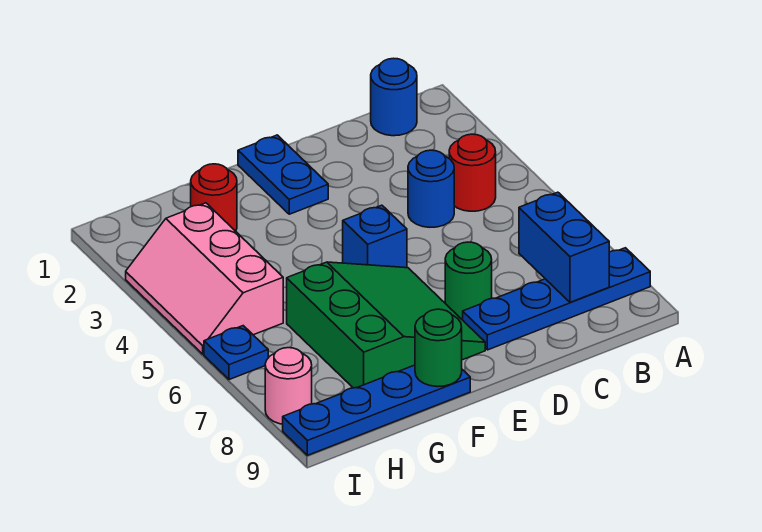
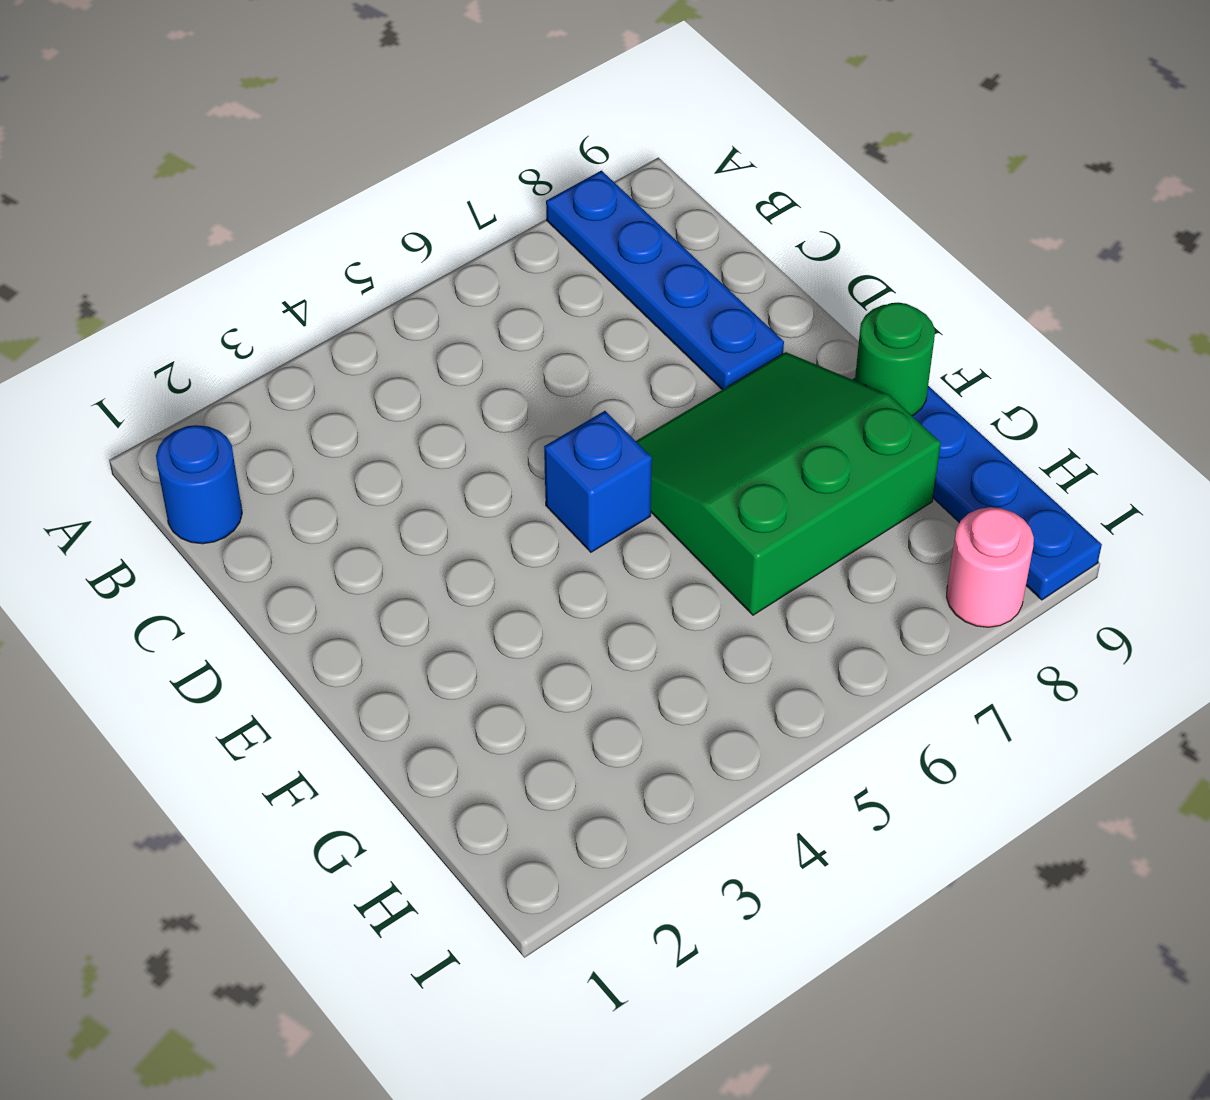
none -> red round brick B4 level 1
none -> blue round brick C4 level 1
none -> green round brick D7 level 1

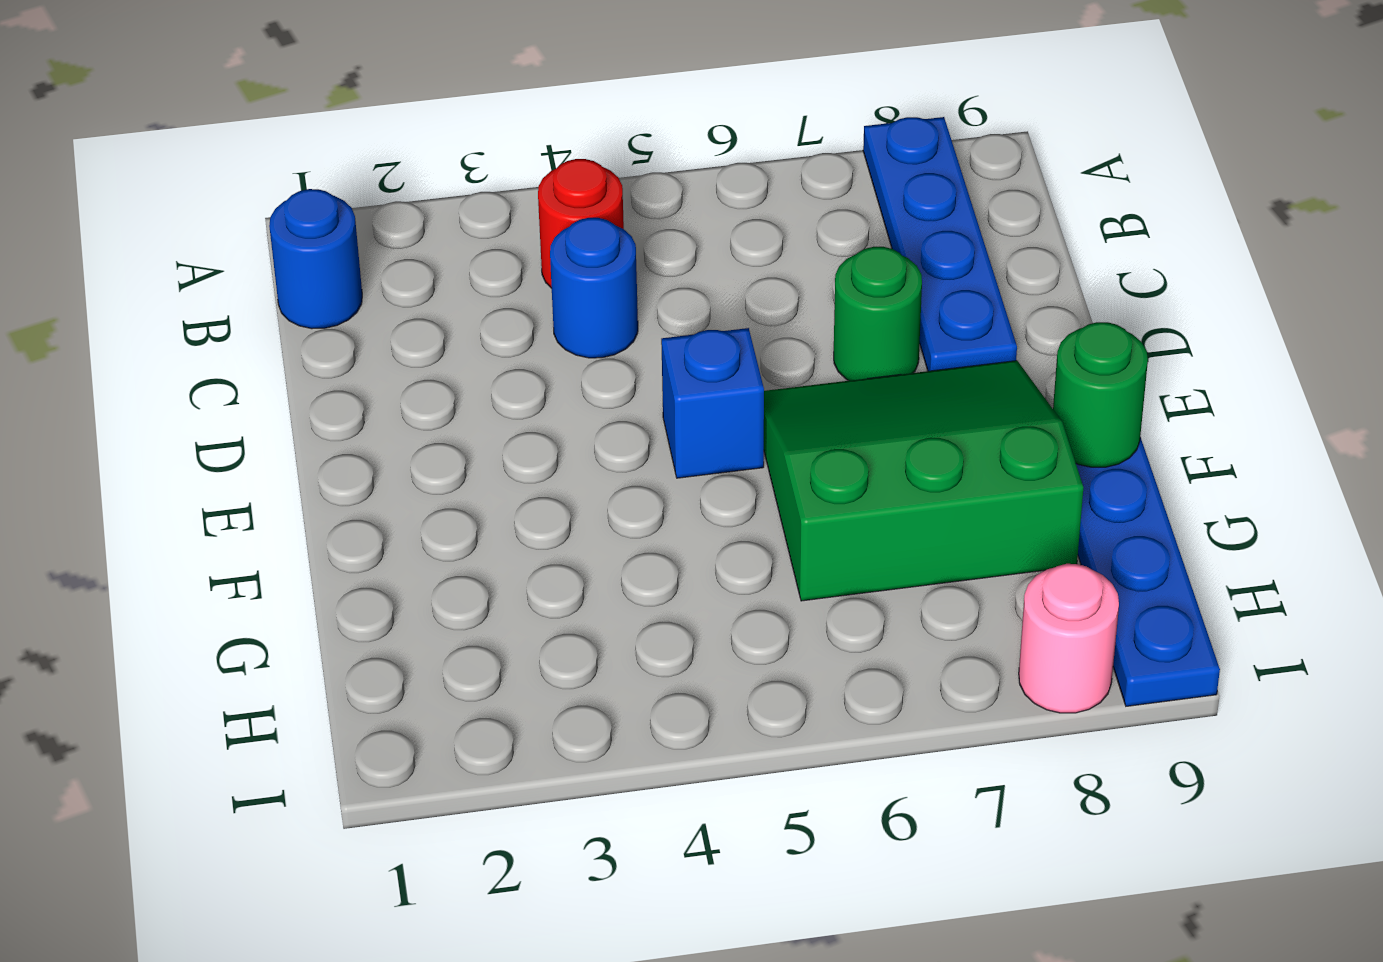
none -> blue plate E1:E2 level 1
none -> red round brick G2 level 1
none -> pink slope H3:I5 level 1 top H

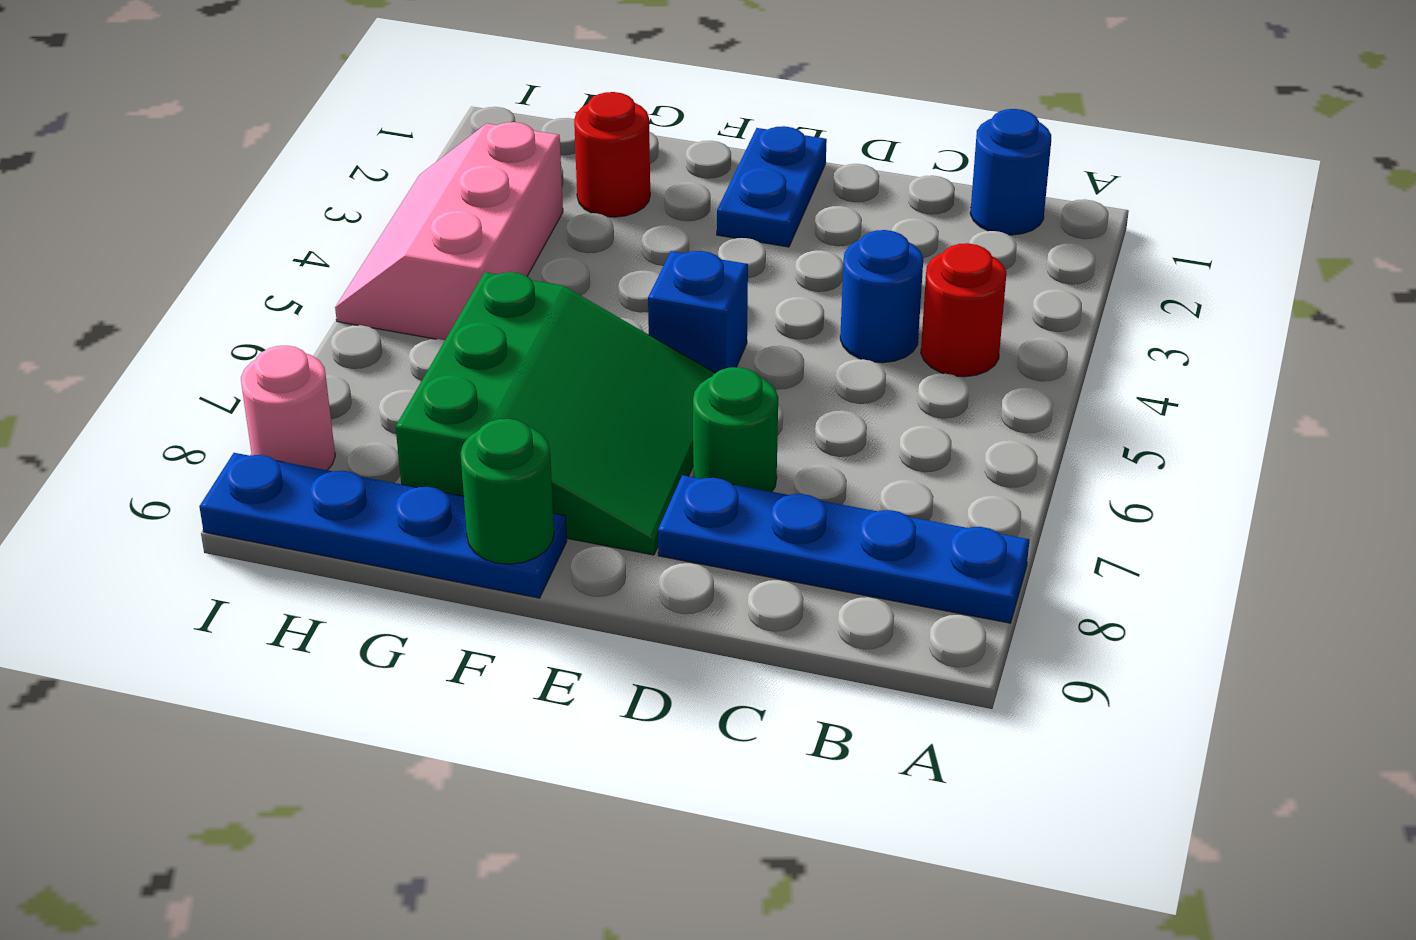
none -> blue plate I6 level 1
none -> blue brick B7:B8 level 2

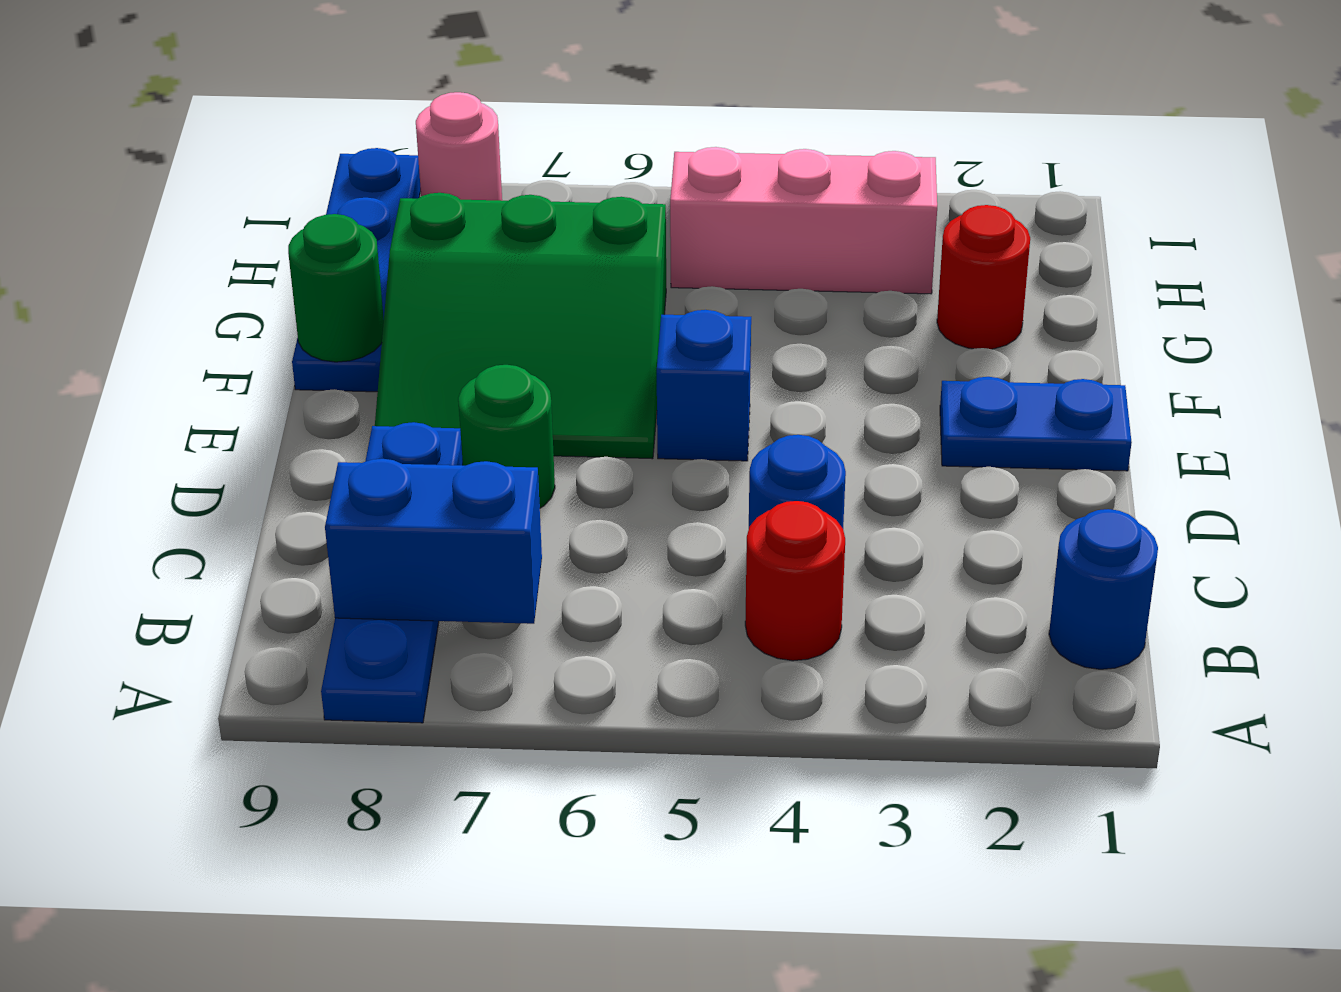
none -> blue plate I6 level 1

